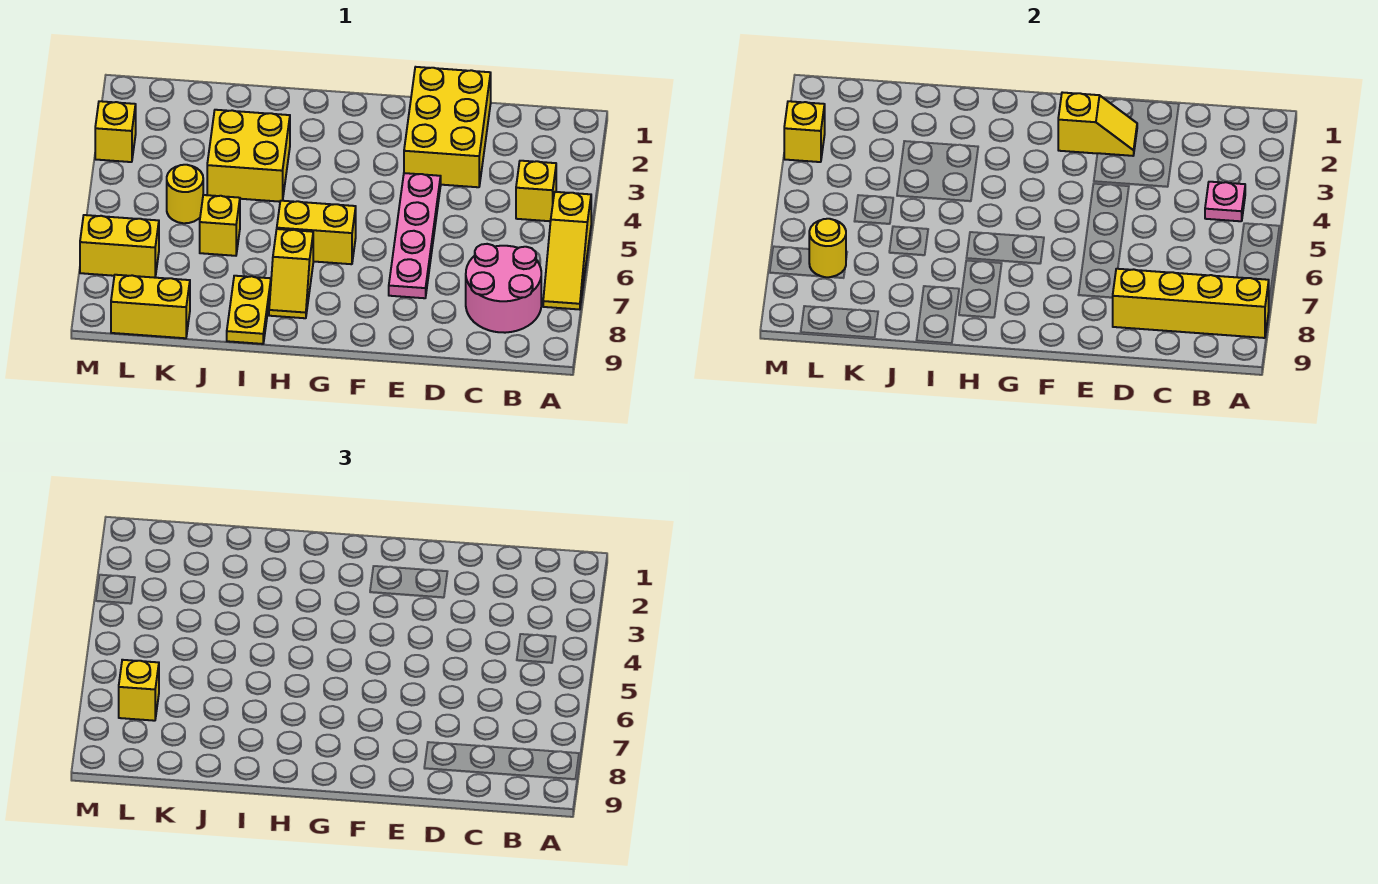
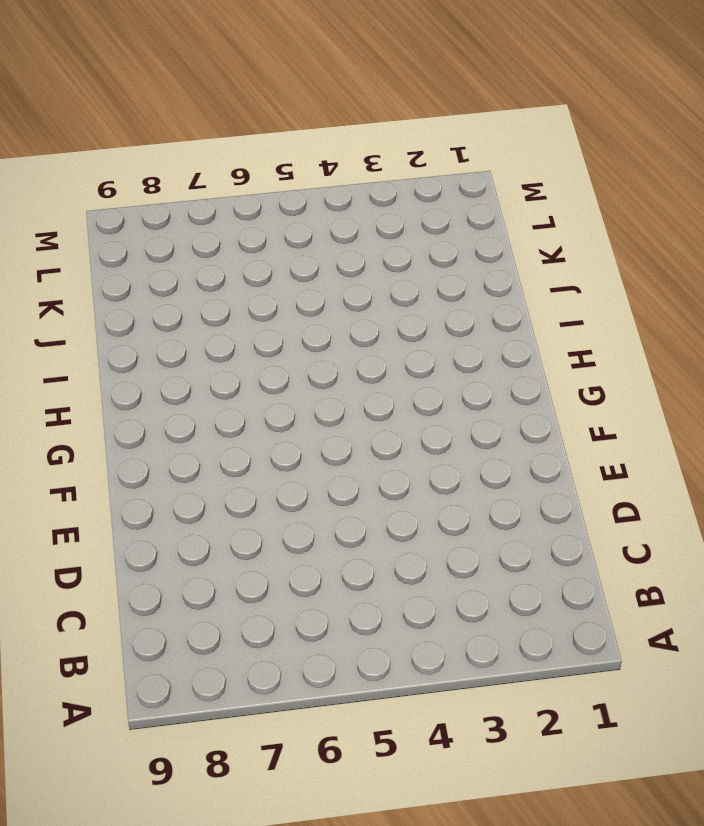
none -> yellow slope A5:A7 level 1 top 5
none -> yellow brick B4 level 1
none -> pink round brick B7:C8 level 1

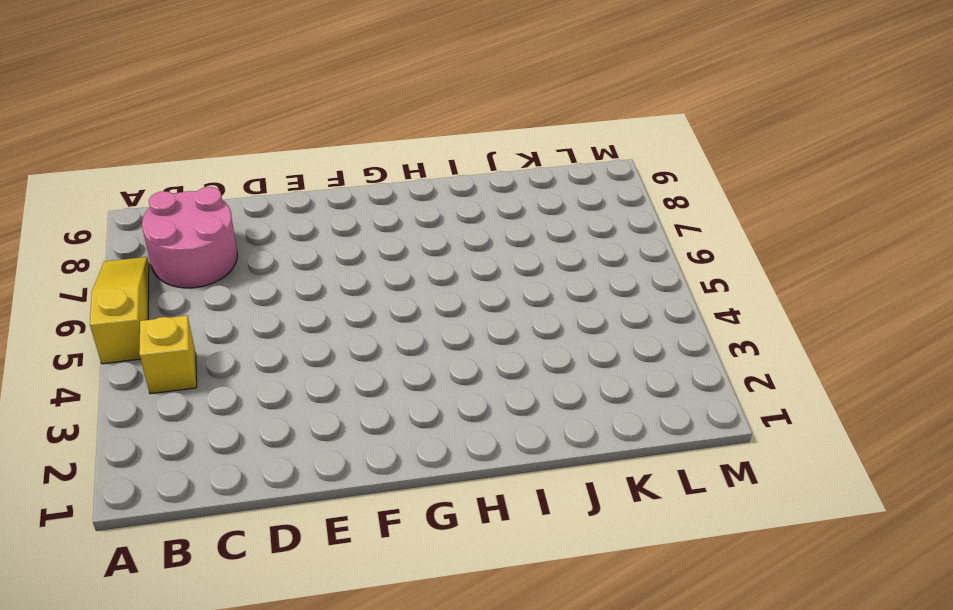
none -> yellow brick D1:E3 level 1
none -> pink plate E4:E7 level 1
none -> yellow brick G6:H6 level 1

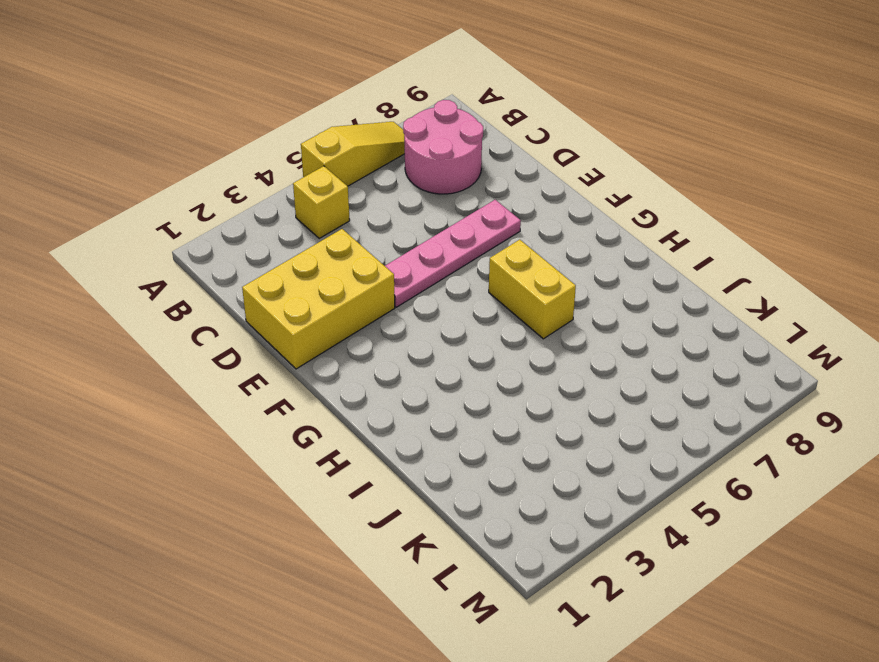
none -> yellow slope H7:H8 level 1 top 7
none -> yellow brick I3:J4 level 1
none -> yellow plate I8:I9 level 1

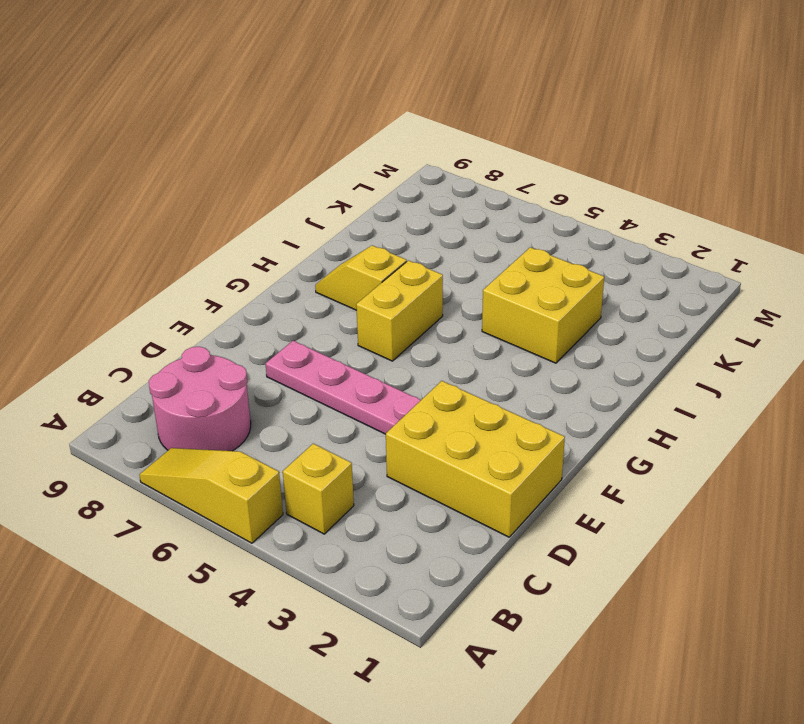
none -> yellow plate I8:I9 level 1
none -> yellow brick J6 level 1
none -> yellow round brick K5 level 1

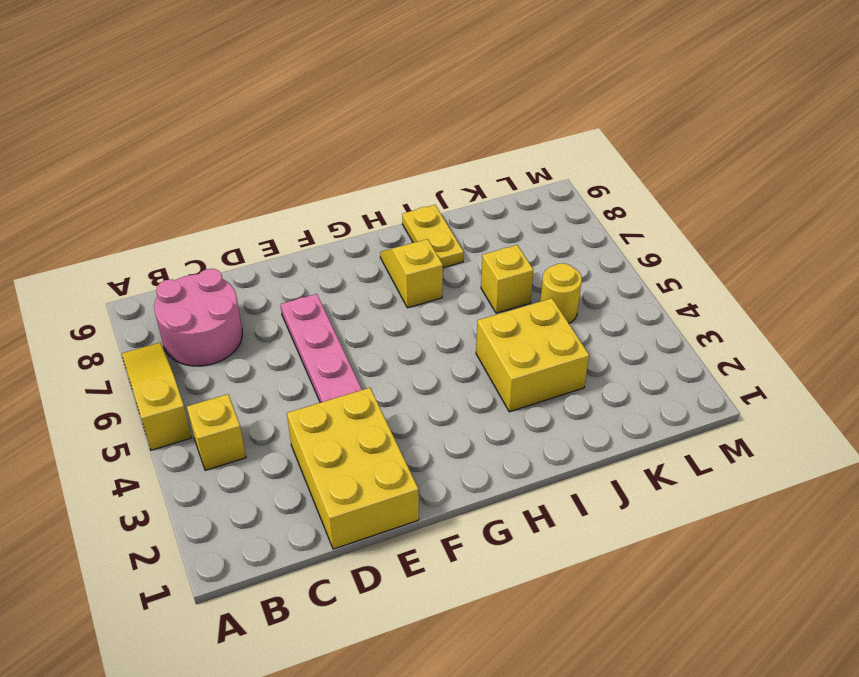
none -> yellow brick G6:H6 level 1
none -> yellow brick K9:L9 level 1
none -> yellow brick L7:M7 level 1

